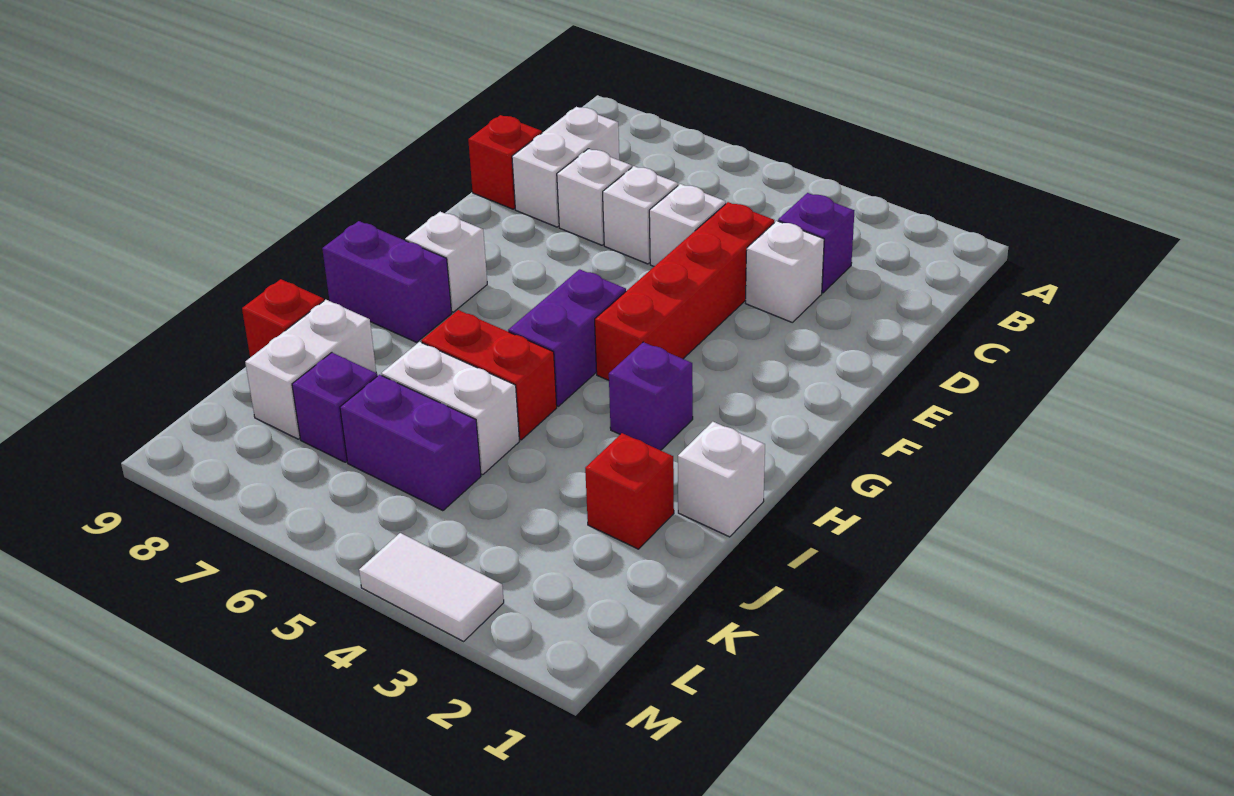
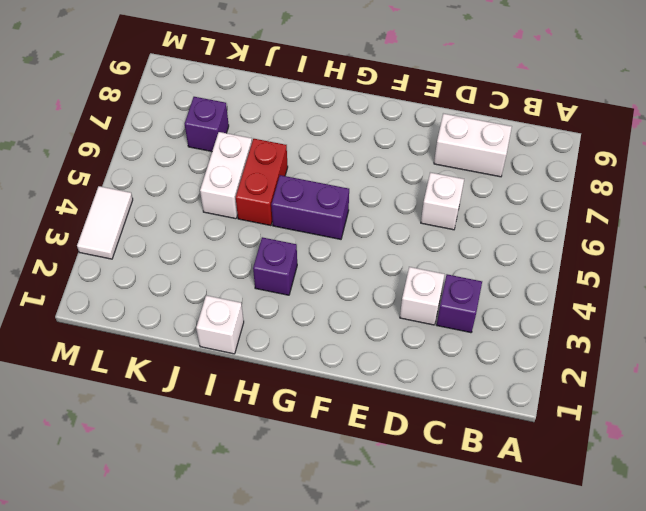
none -> red brick D4:G4 level 1
none -> white brick D5 level 1
none -> white brick D7 level 1

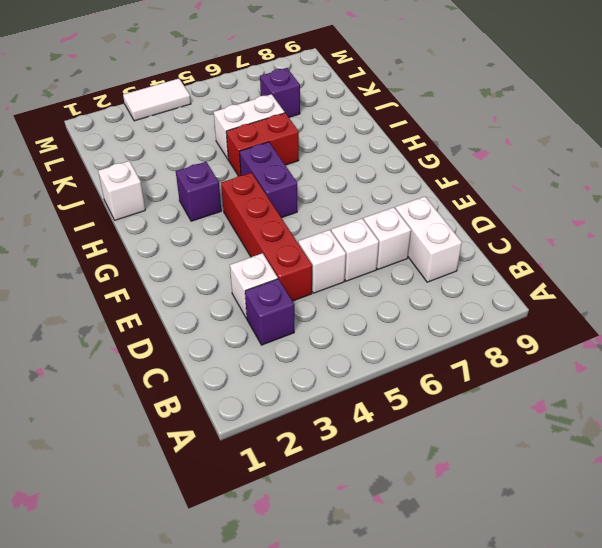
none -> red brick D9 level 1
none -> white brick G8 level 1
none -> purple brick H8:H9 level 1

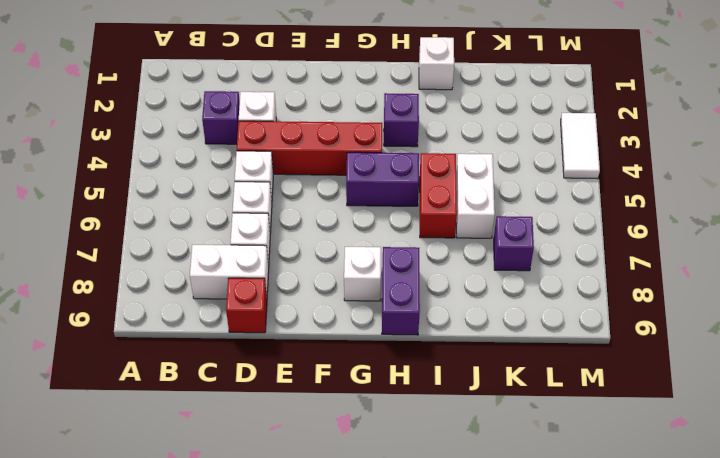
none -> red brick J2 level 1
none -> white brick J8:K8 level 1
none -> red brick J9 level 1

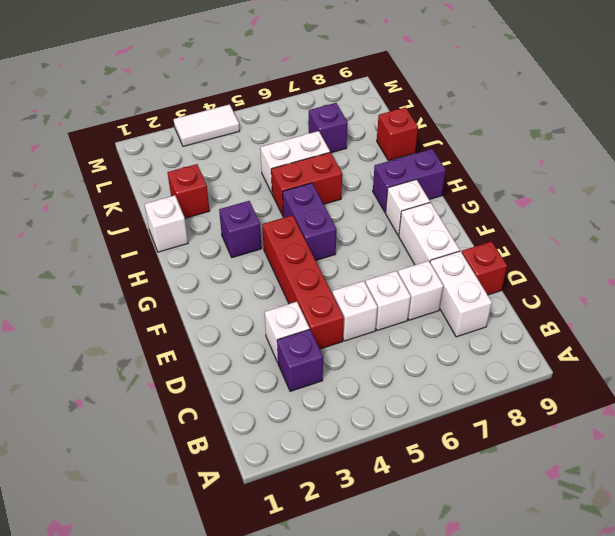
white brick E8:F8 level 1 -> white brick J8:K8 level 1
none -> purple brick K5:K6 level 1

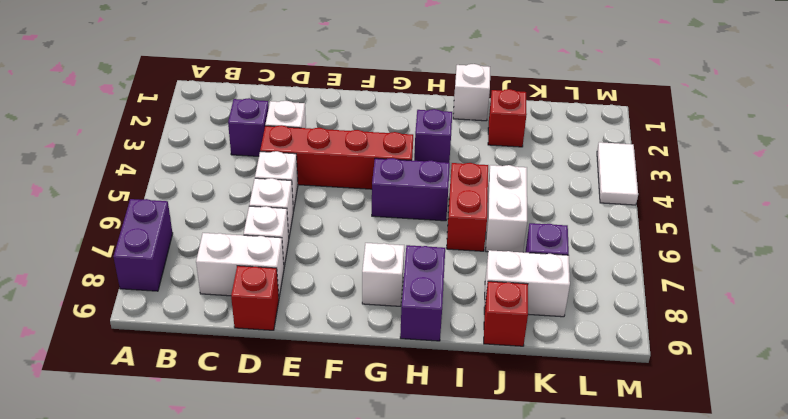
purple brick A7:A8 level 1 -> purple brick K5:K6 level 1

